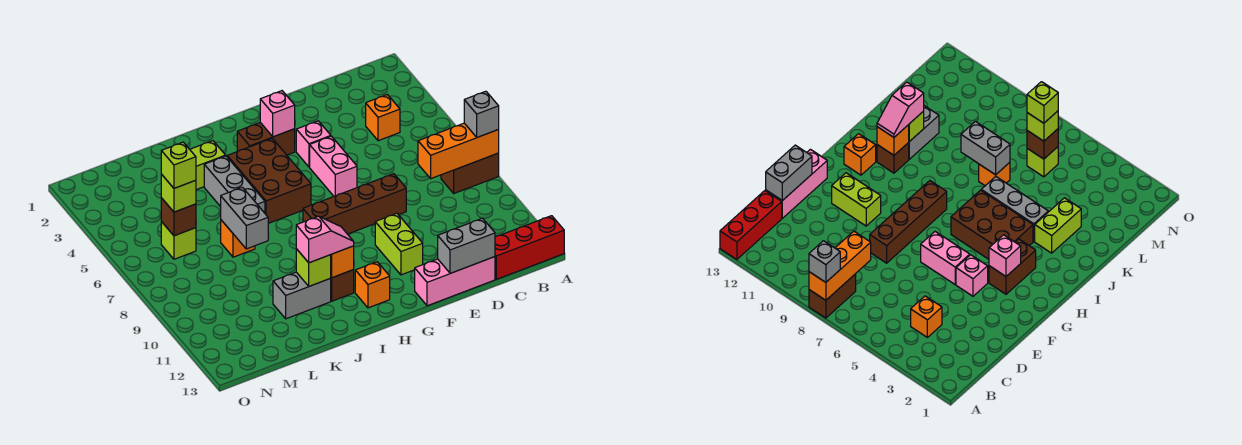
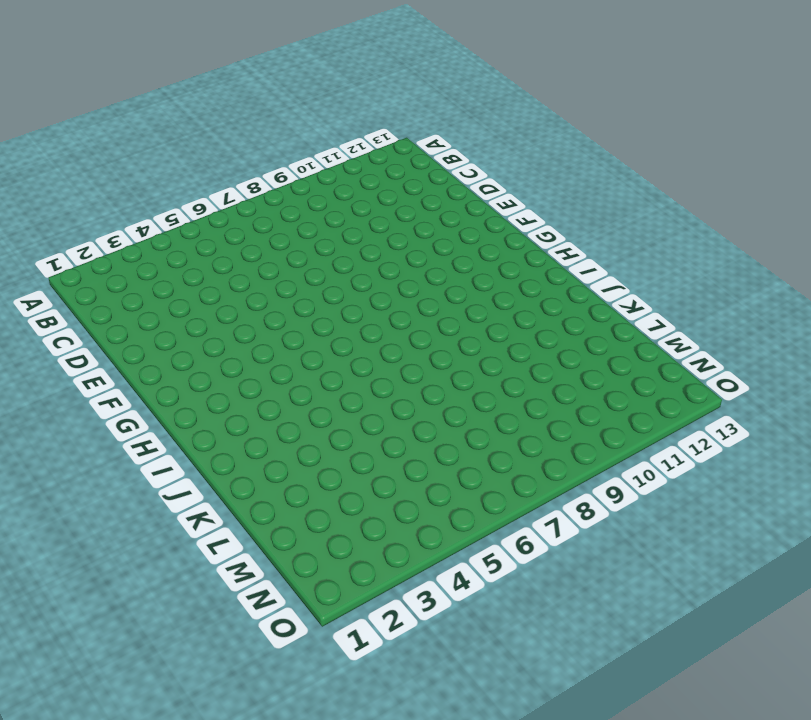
none -> brown brick A8:B8 level 1
none -> red brick A13:C13 level 1
none -> orange brick C4 level 1

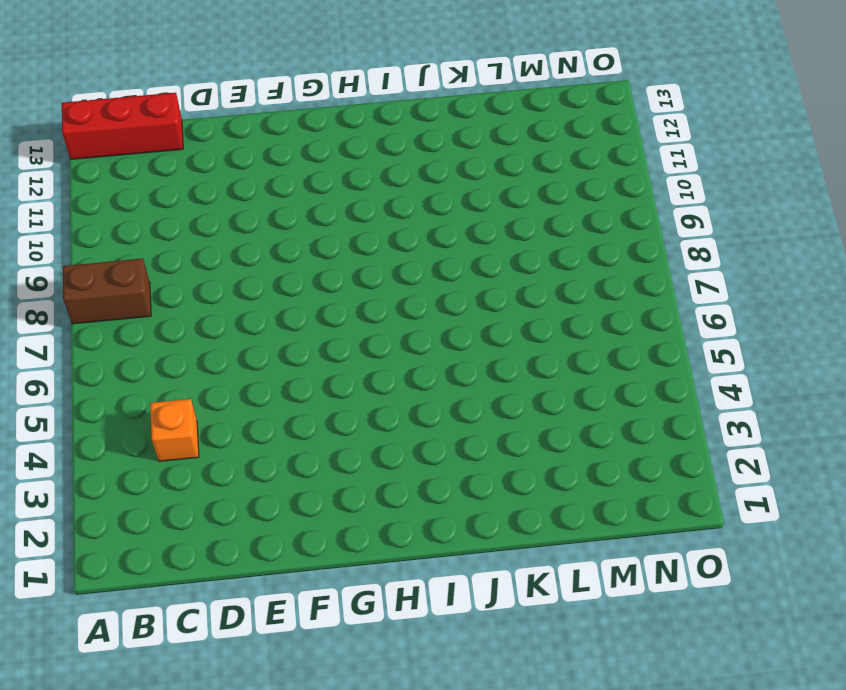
none -> pink brick D13:F13 level 1
none -> brown brick E8:H8 level 1
none -> pink brick F4 level 1

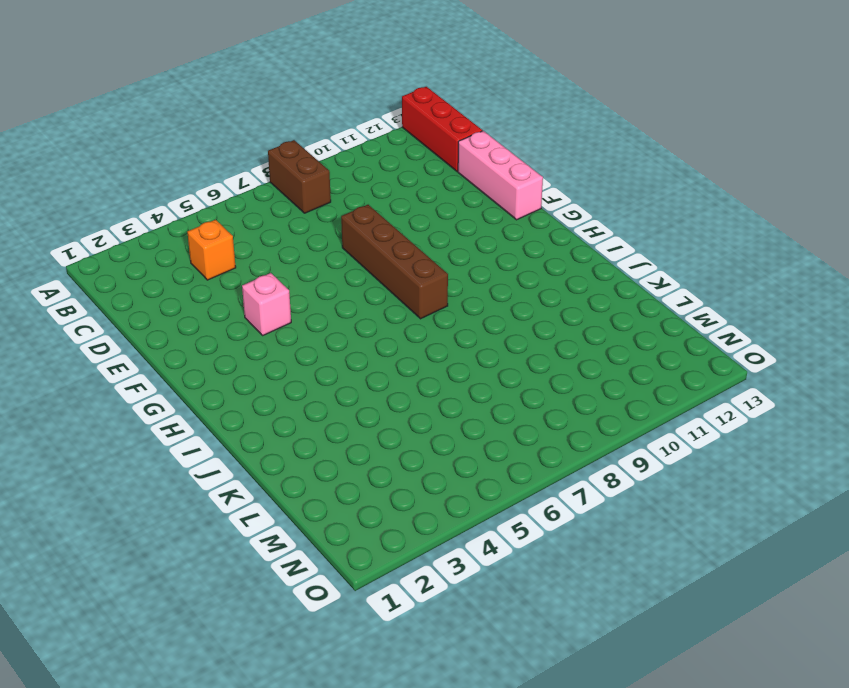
none -> pink brick F5:F6 level 1
none -> lime brick F10:F11 level 1
none -> brown brick G3:H3 level 1

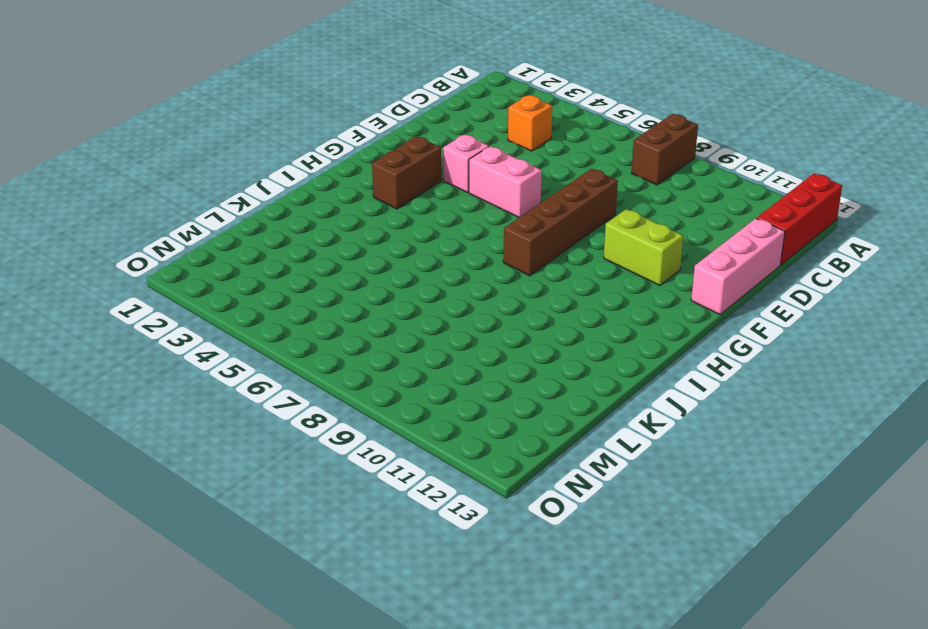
none -> brown brick H4:I6 level 1
none -> orange brick H12 level 1
none -> brown brick I11 level 1

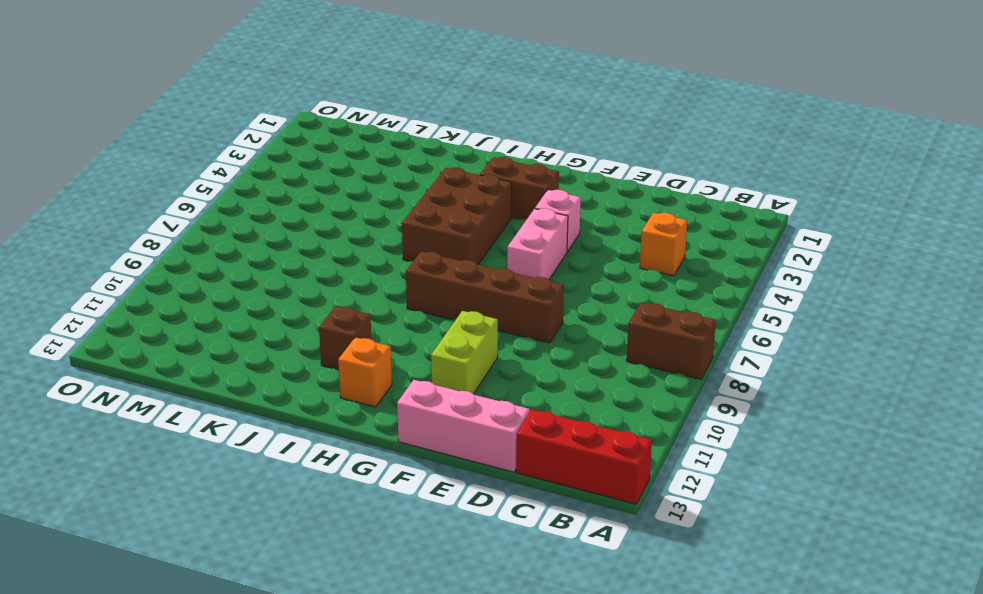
none -> lime brick J3:K3 level 1
none -> grey brick J4:J6 level 1
none -> grey brick J11:K11 level 1

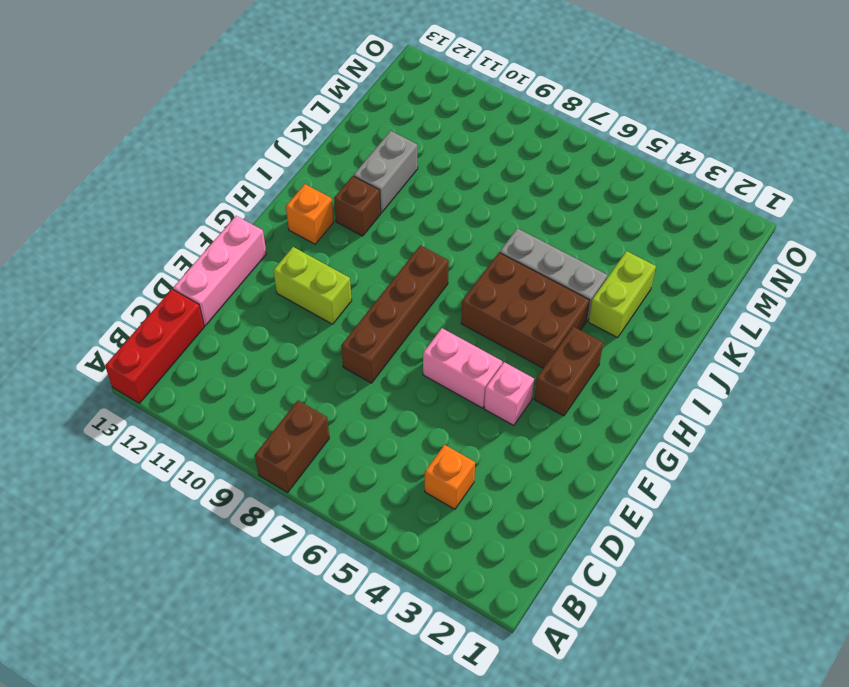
none -> orange brick K7 level 1
none -> lime brick M6 level 1
none -> orange brick A8:C8 level 2

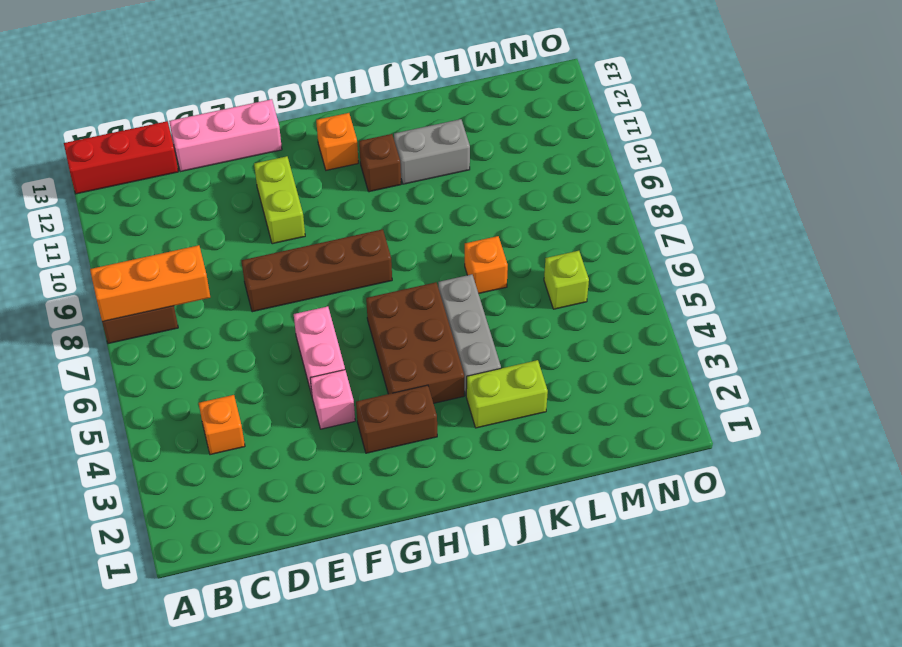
none -> grey brick D13:E13 level 2
none -> pink brick G3 level 2
none -> orange brick I11 level 2

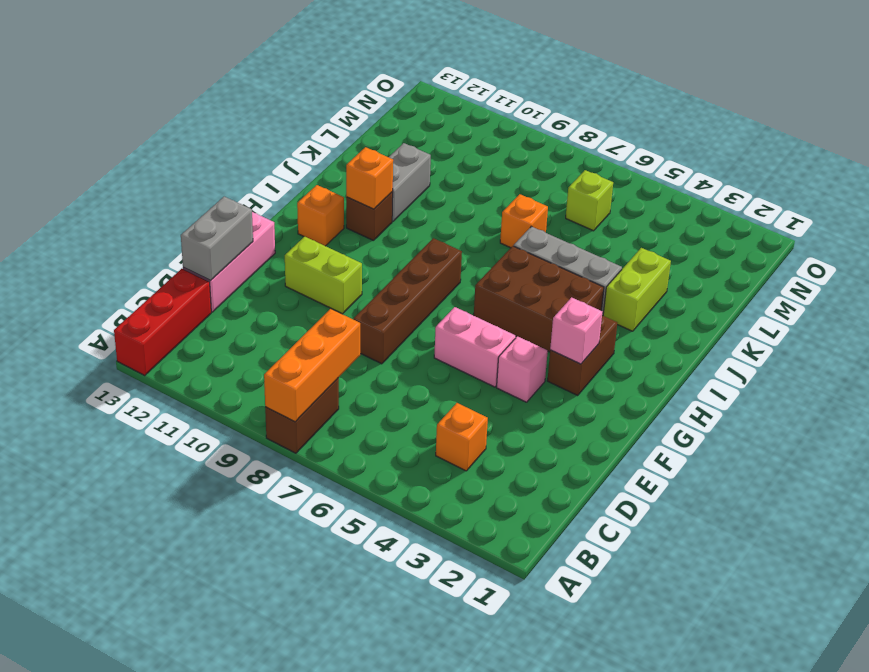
none -> lime brick J11 level 2
none -> grey brick K7:K8 level 2
none -> brown brick M6 level 2

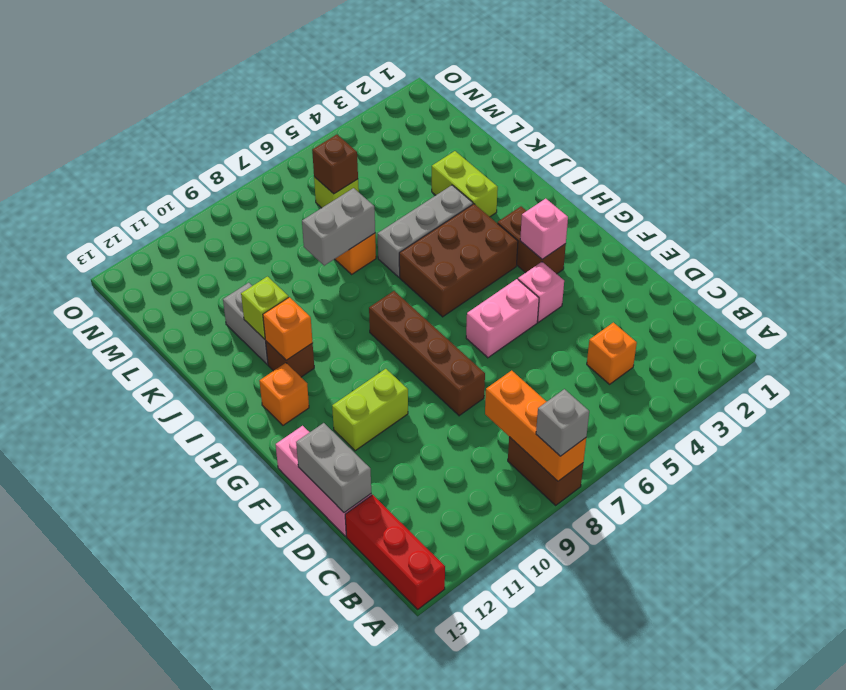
none -> pink slope I11:J11 level 3 top J
none -> lime brick M6 level 3
none -> lime brick M6 level 4

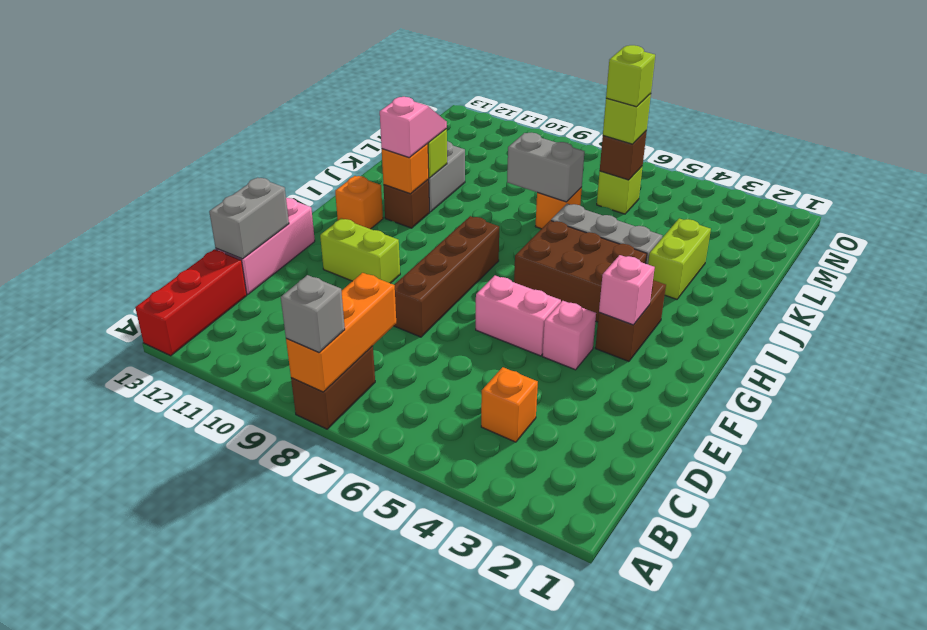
pink slope I11:J11 level 3 top I -> pink slope I11:J11 level 3 top J

